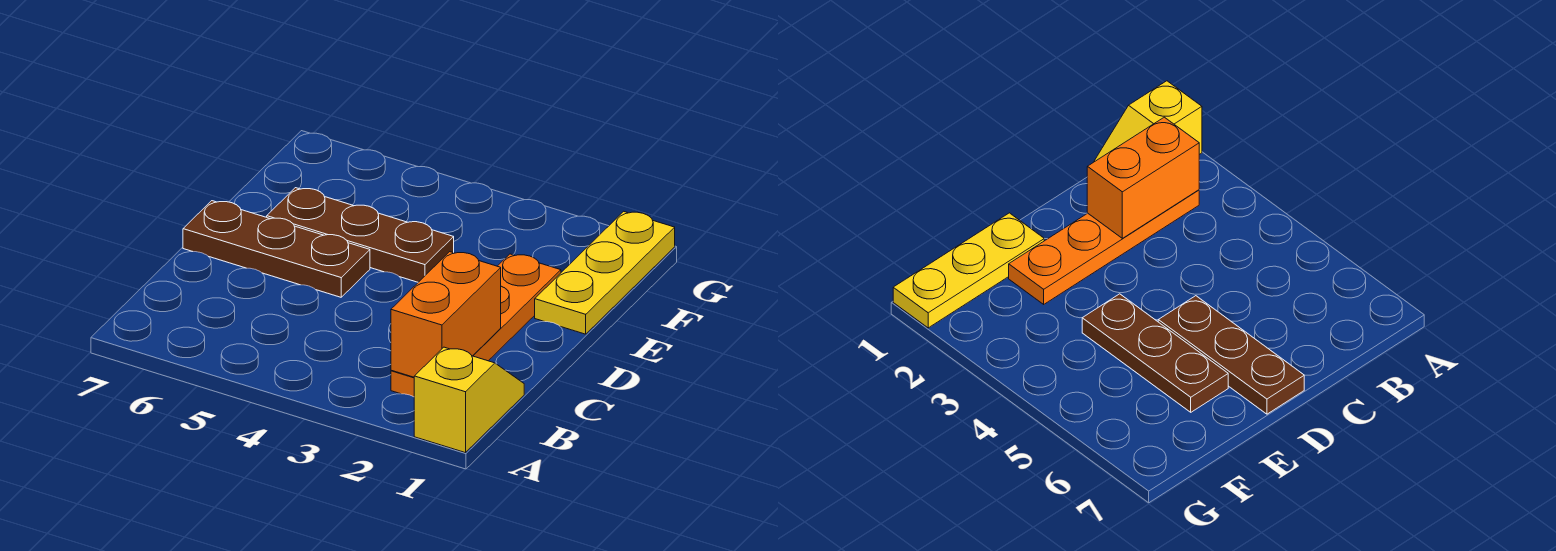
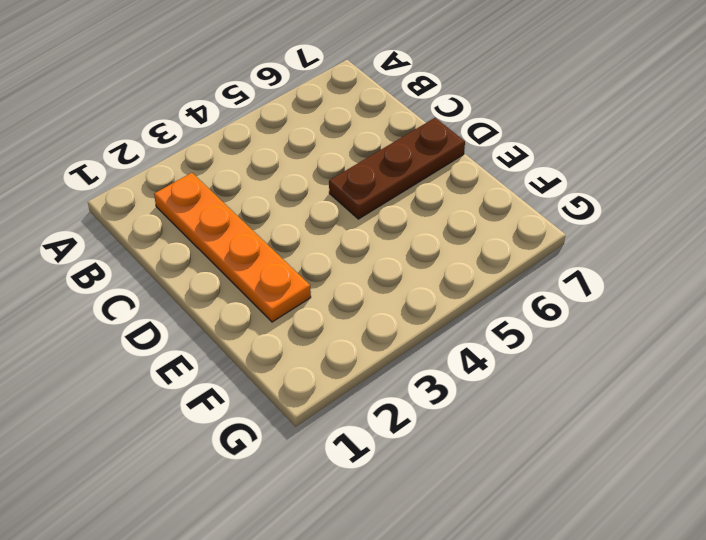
none -> yellow slope A1:B1 level 1 top A
none -> yellow plate E1:G1 level 1

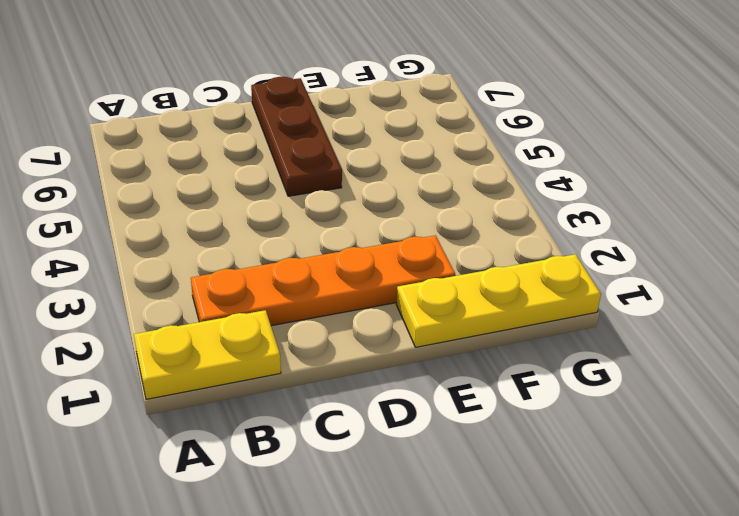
yellow plate A1:B1 level 1 -> yellow slope A1:B1 level 1 top A
none -> brown plate E4:E6 level 1
none -> orange brick B2:C2 level 2

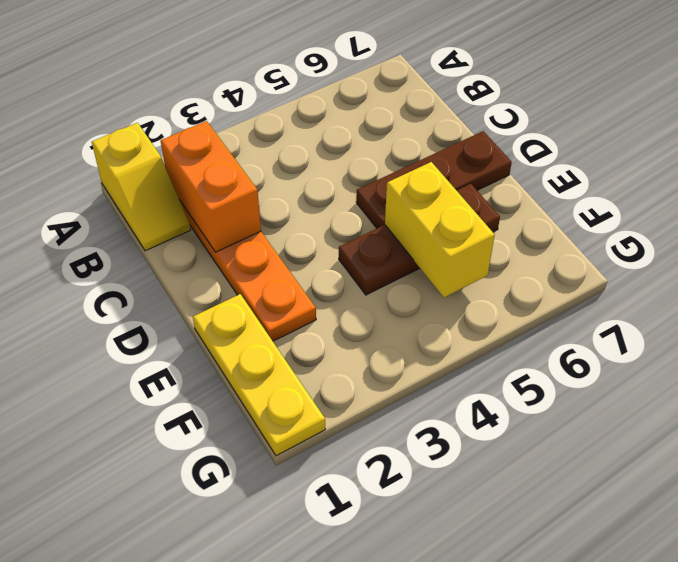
yellow brick E5:F5 level 2 -> none

